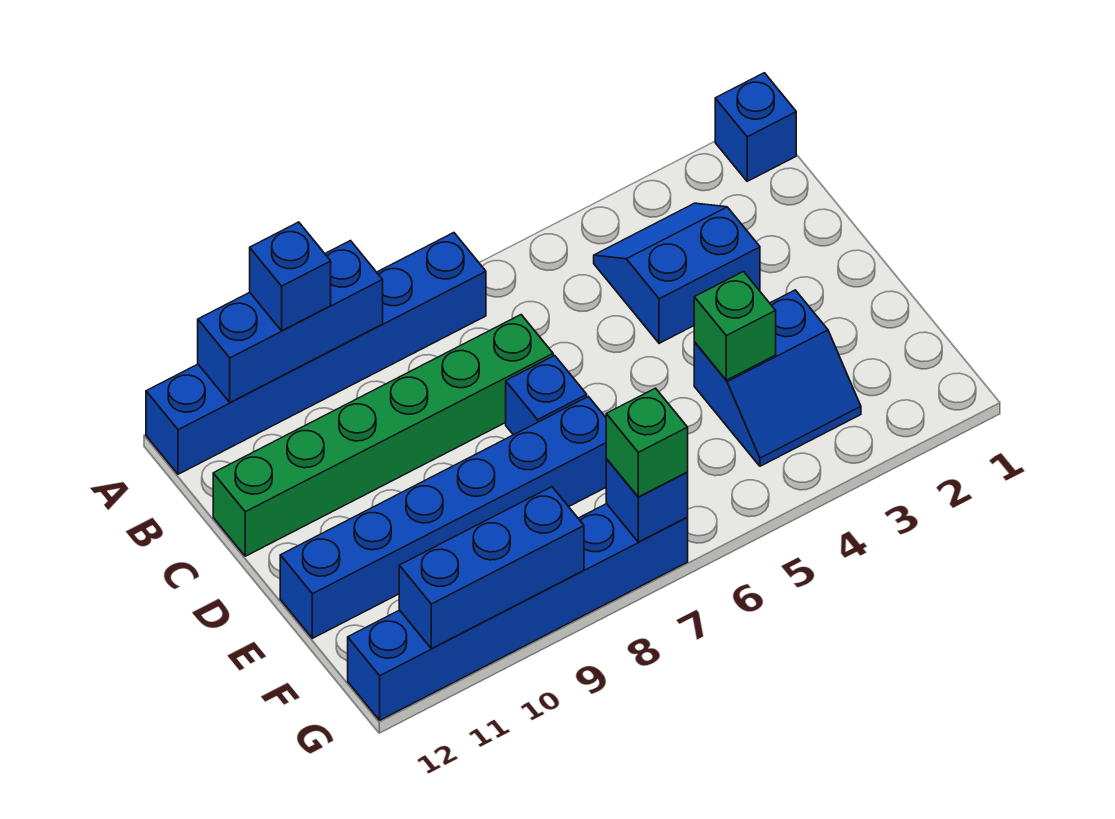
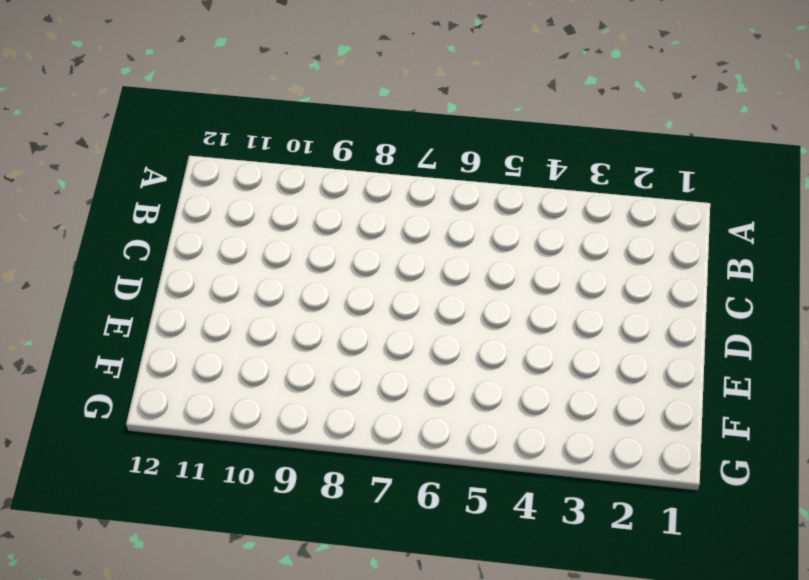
none -> blue brick A1 level 1
none -> blue brick A7:A12 level 1
none -> blue slope B3:C4 level 1 top C

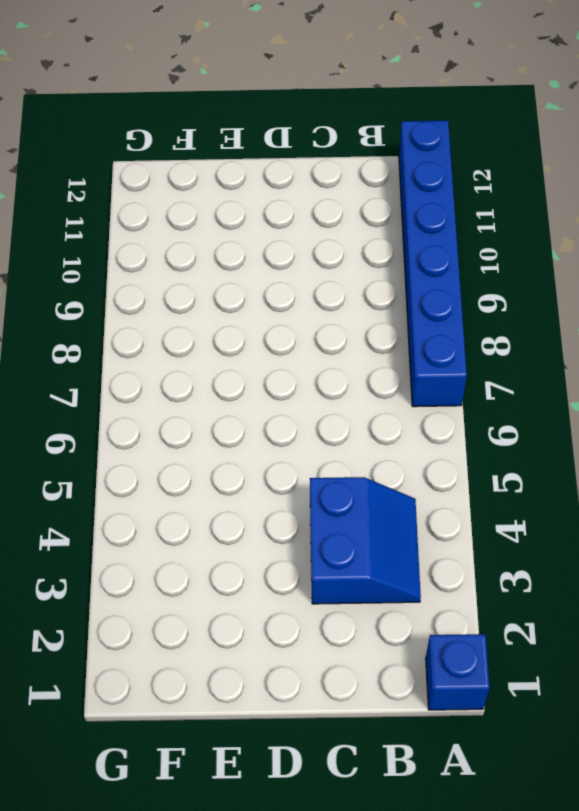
none -> green brick C7:C12 level 1
none -> blue brick D7 level 1
none -> blue slope E3:F4 level 1 top E

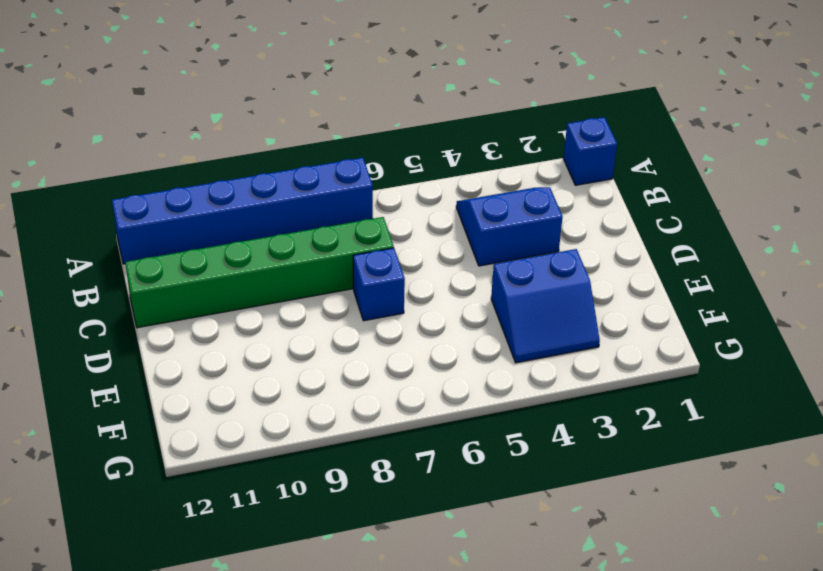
none -> blue brick E7:E12 level 1
none -> blue brick G7:G12 level 1
none -> blue brick A9:A11 level 2

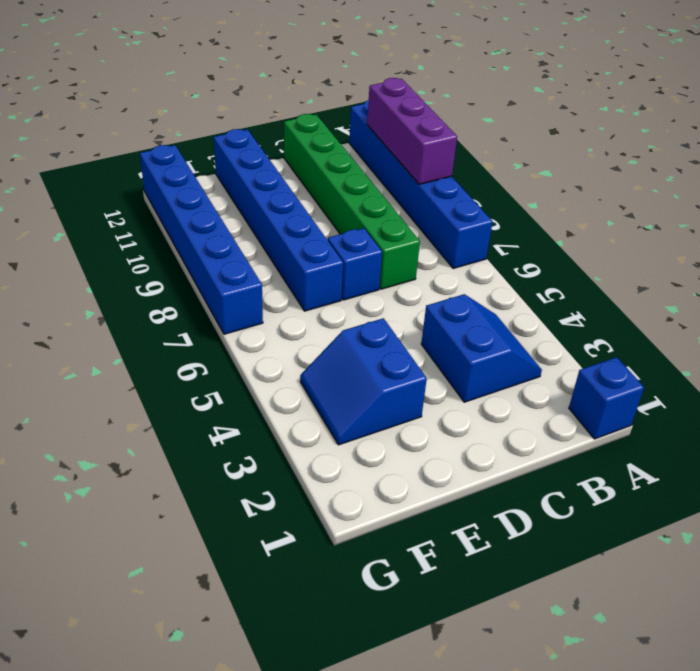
purple brick A9:A11 level 2 -> blue brick A9:A11 level 2
none -> green brick E4 level 2
none -> blue brick G7 level 2
none -> blue brick G9:G11 level 2

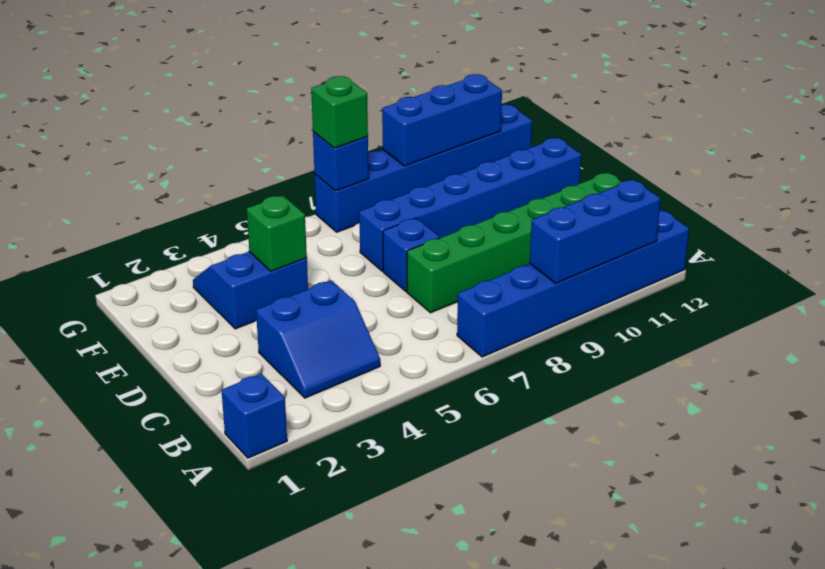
none -> blue brick A10 level 3

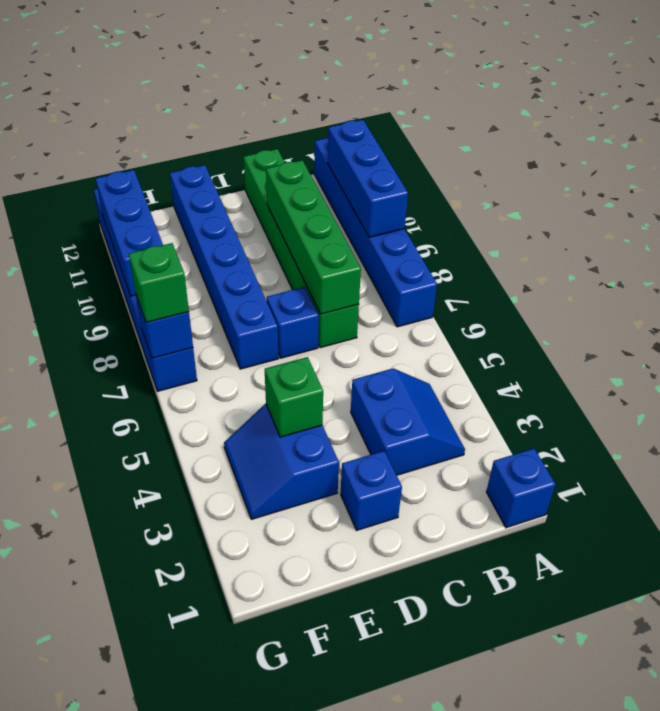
green brick C7:C10 level 2 -> none
blue brick D2 level 1 -> blue brick A10 level 3

